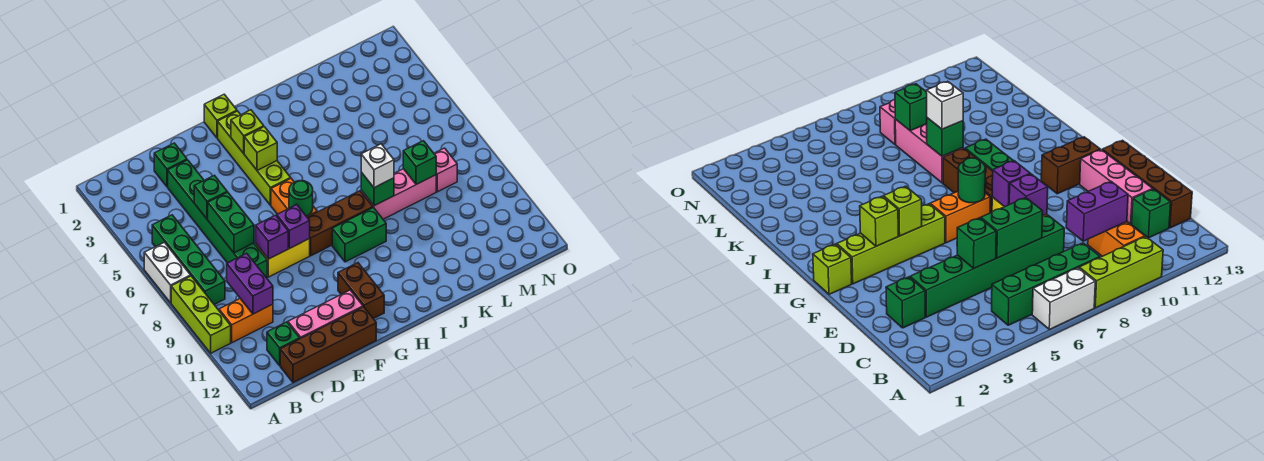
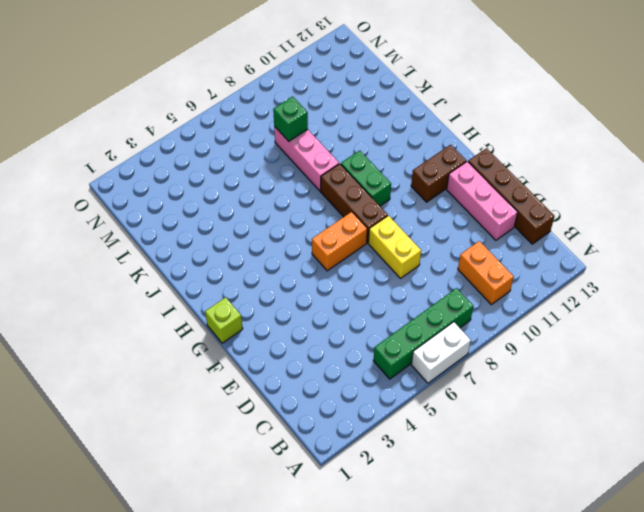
none -> lime brick A8:A10 level 1
none -> green brick C12 level 1
none -> green brick D2 level 1

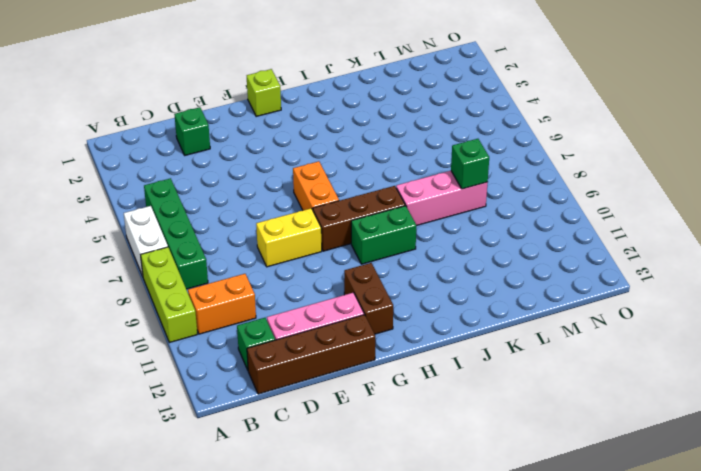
none -> green brick D3:D8 level 1
none -> lime brick G2:G5 level 1
none -> pink brick M8 level 1

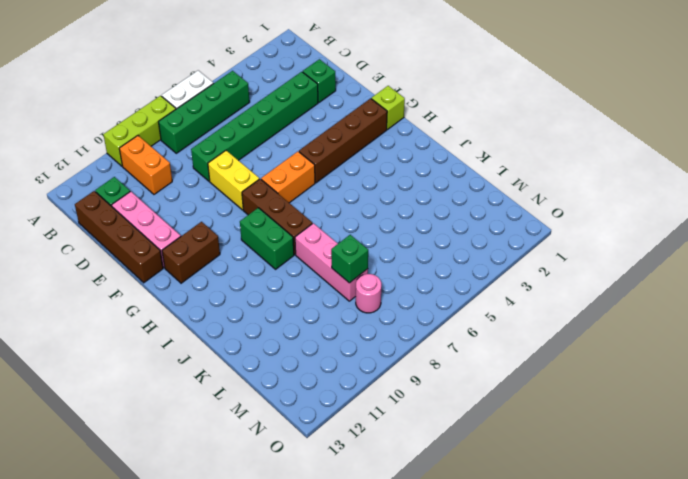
brown brick G2:G5 level 1 -> lime brick G2:G5 level 1
pink round brick M8 level 1 -> pink brick M8 level 1
none -> purple brick C9:C10 level 2
none -> green brick D5 level 2
none -> green brick D6:D7 level 2

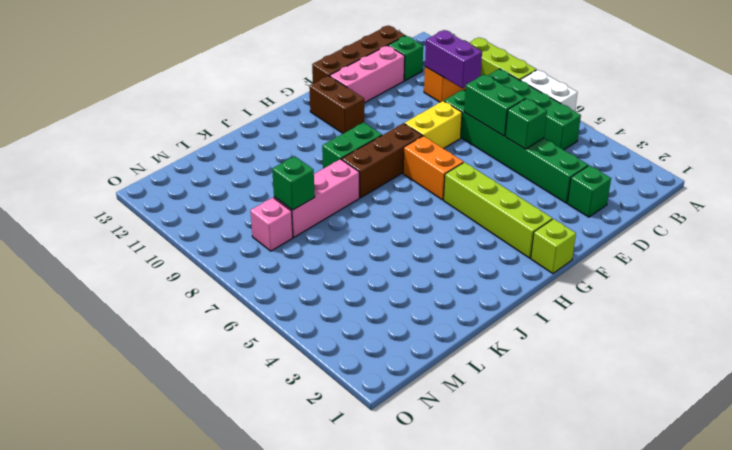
none -> purple brick E8 level 2
none -> purple brick F8 level 2
none -> lime brick G3 level 2

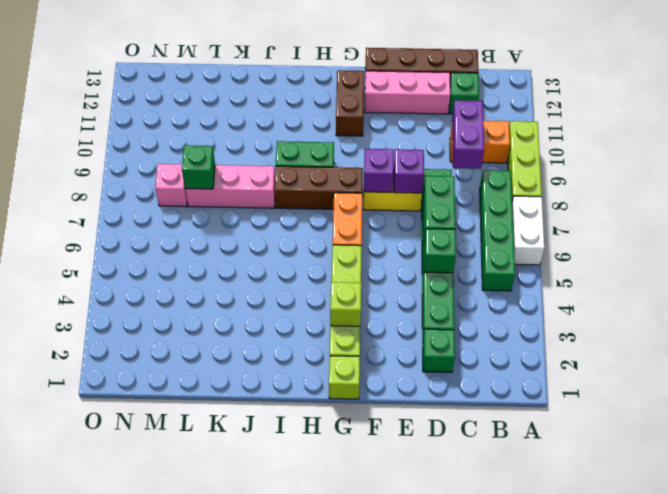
none -> lime brick G4 level 2
none -> green round brick G7 level 2
none -> green brick J8 level 2

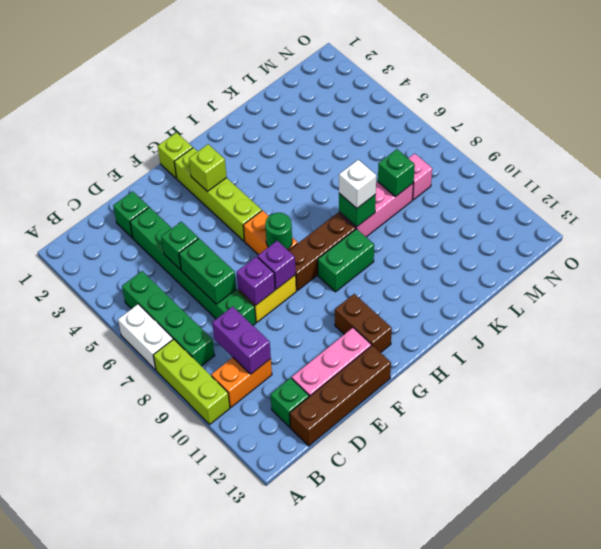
none -> lime brick G4 level 2

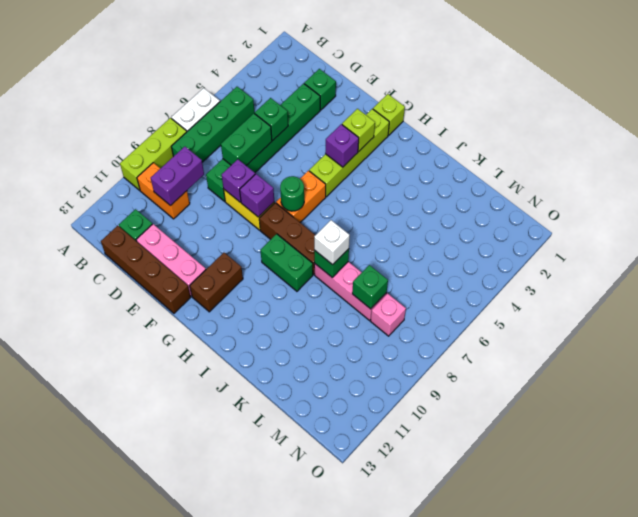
purple brick G4 level 2 -> lime brick G4 level 2

